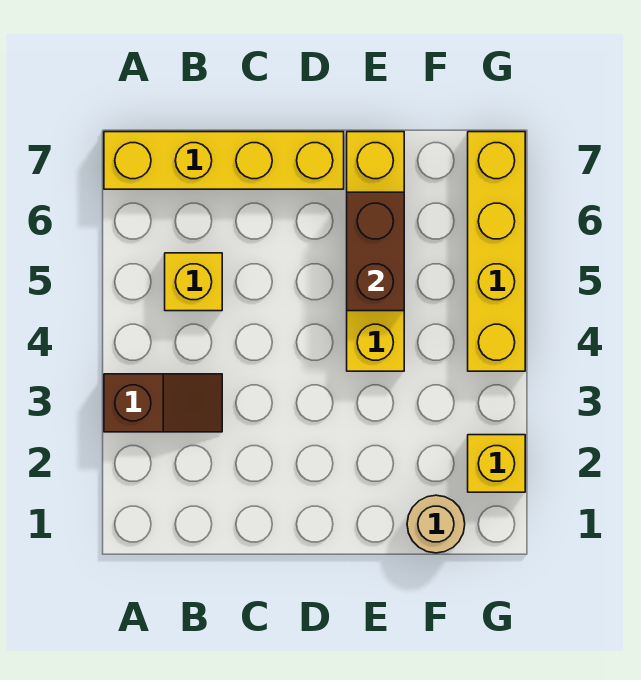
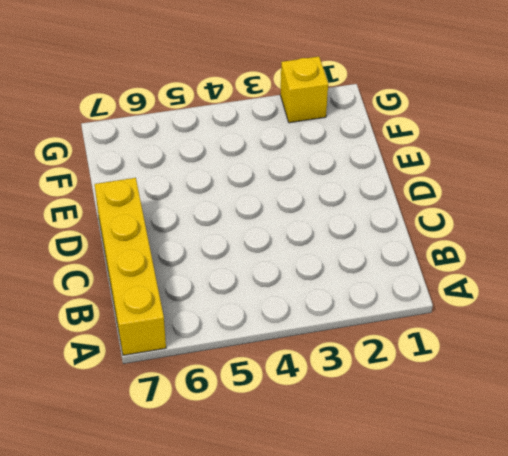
none -> brown slope A3:B3 level 1 top A
none -> yellow brick B5 level 1

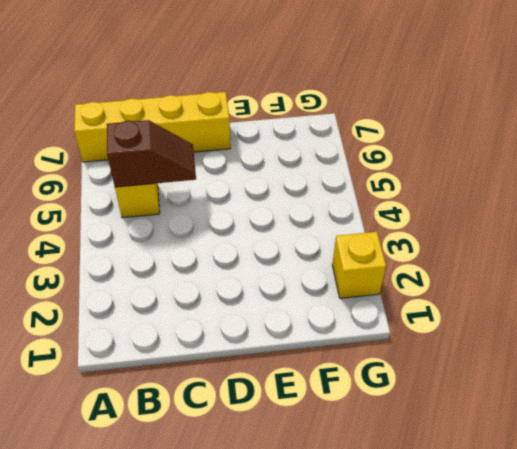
brown slope B5:C5 level 2 top B -> brown slope A3:B3 level 1 top A
none -> yellow brick E4:E7 level 1
none -> tan round brick F1 level 1

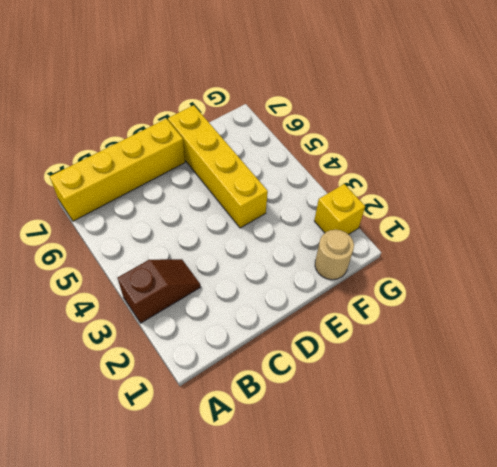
none -> yellow brick B5 level 1
none -> yellow brick G4:G7 level 1

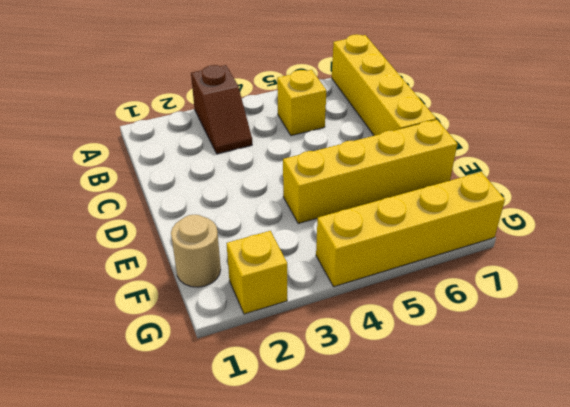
none -> brown brick E5:E6 level 2

